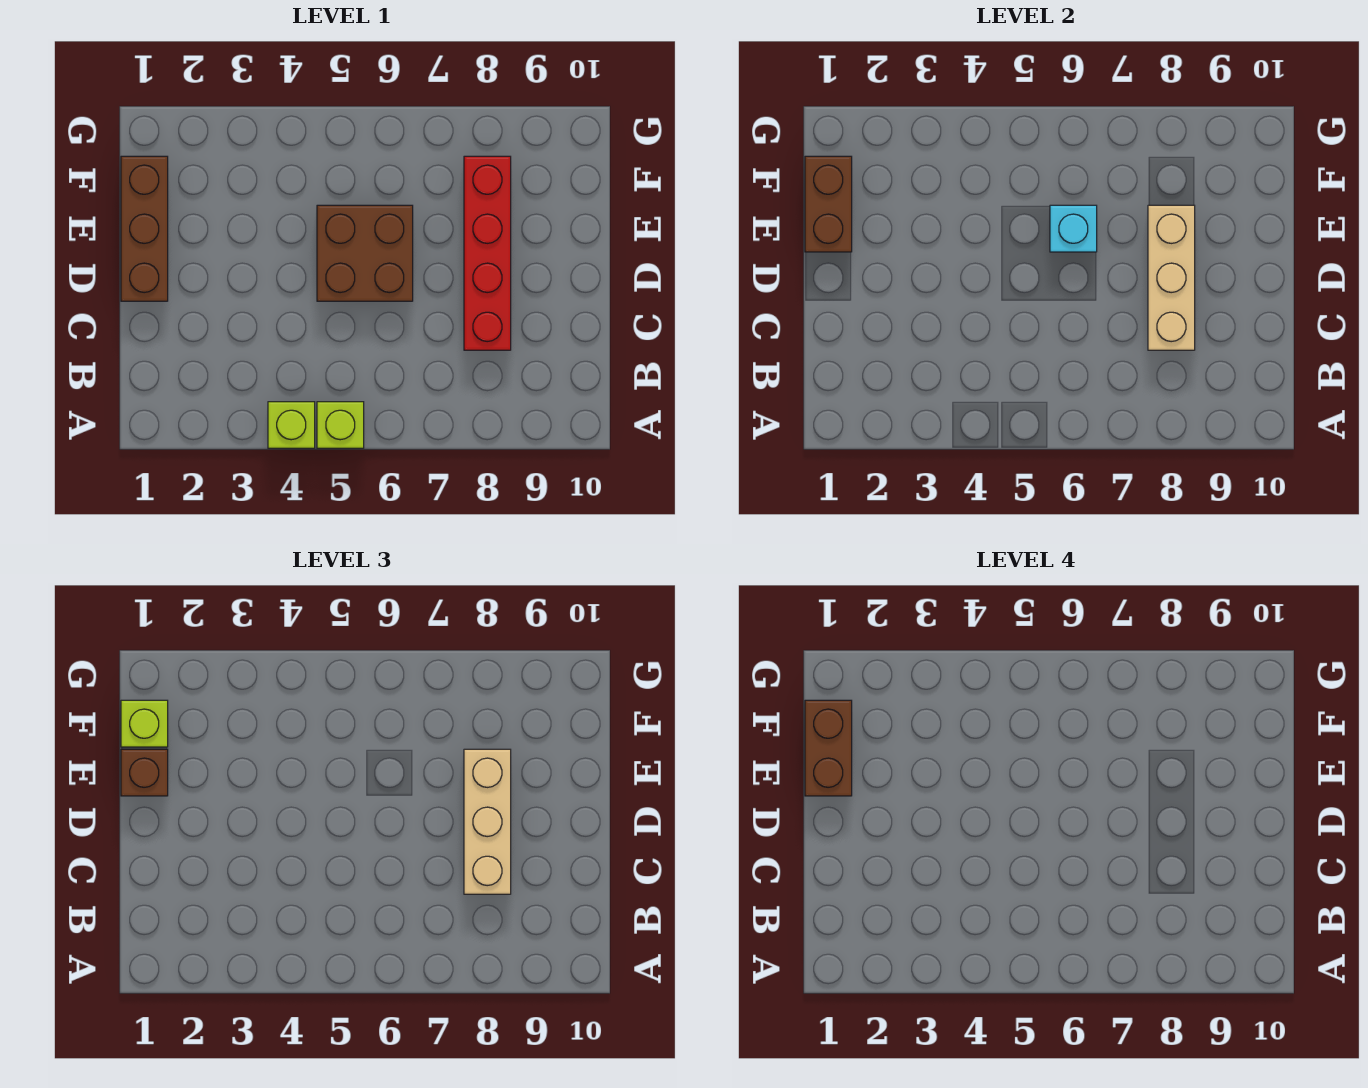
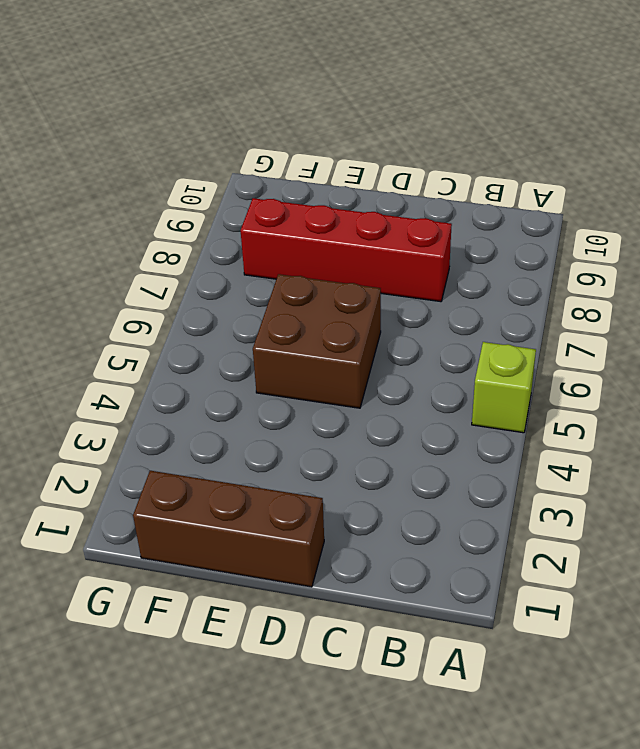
none -> lime brick A4 level 1
none -> tan brick C8:E8 level 2
none -> brown brick E1:F1 level 2

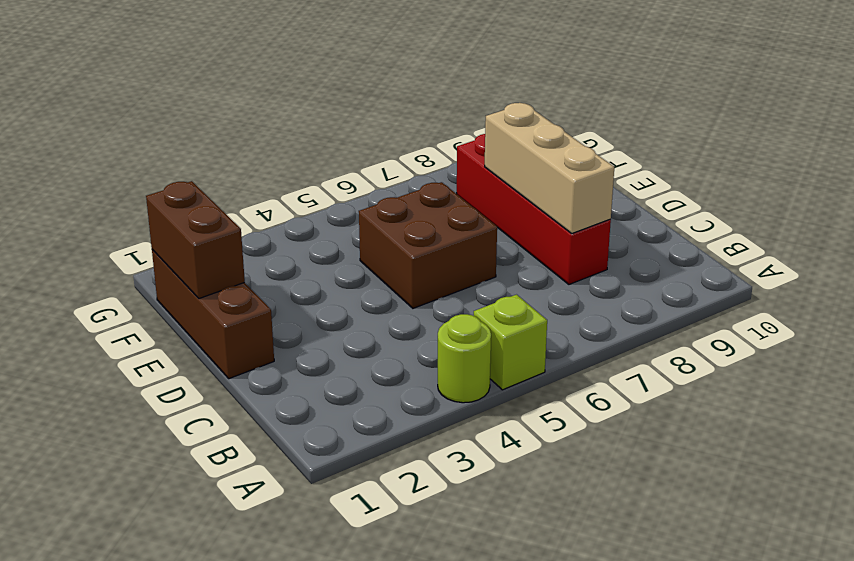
lime round brick A4 level 1 -> lime brick A4 level 1
none -> cyan brick E6 level 2
none -> tan brick C8:E8 level 3
none -> brown brick E1 level 3

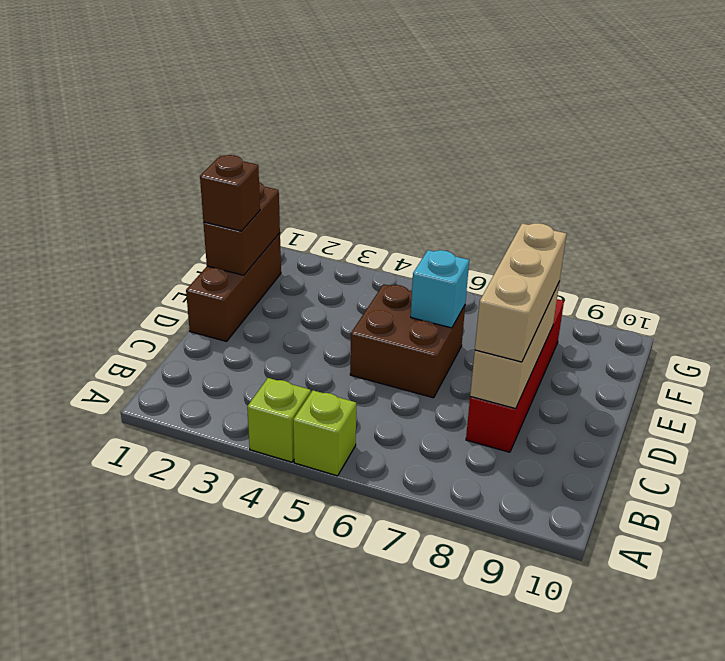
none -> lime brick F1 level 3
none -> brown brick E1:F1 level 4

